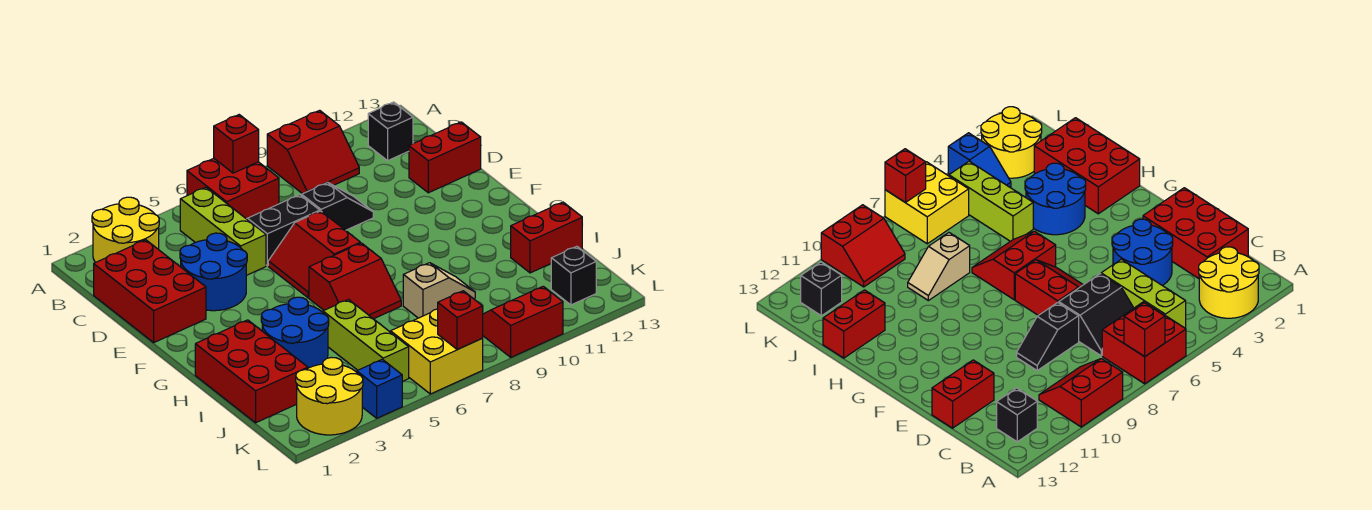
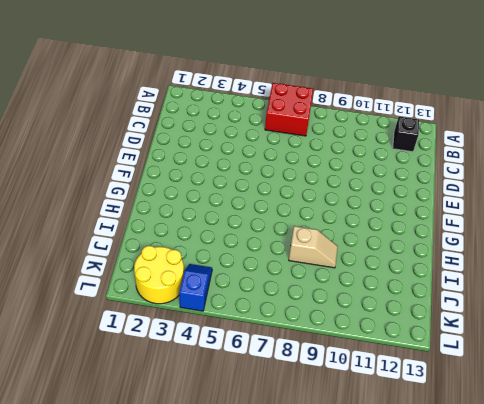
none -> yellow round brick A2:B3 level 1
none -> red slope A9:B10 level 1 top A
none -> lime brick B5:D5 level 1

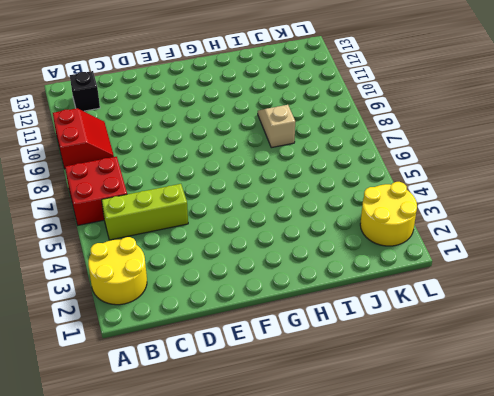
none -> red brick C1:E2 level 1
none -> black slope C6:D7 level 1 top D
none -> blue round brick D3:E4 level 1

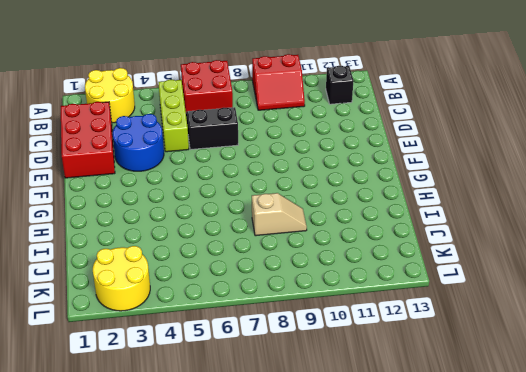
none -> black slope D8:D9 level 1 top 8
none -> red brick D12:D13 level 1
none -> red slope E6:F7 level 1 top 7

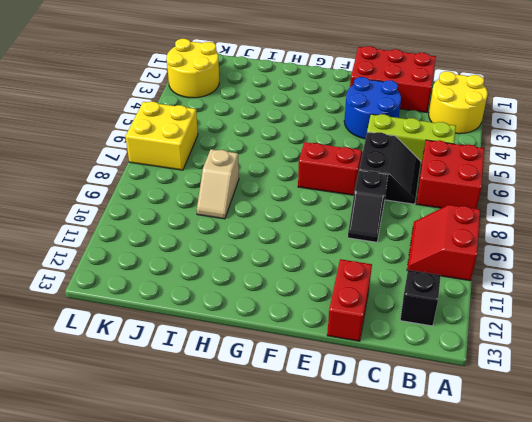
none -> red slope G6:H7 level 1 top G
none -> red brick H1:J2 level 1
none -> blue round brick H3:I4 level 1

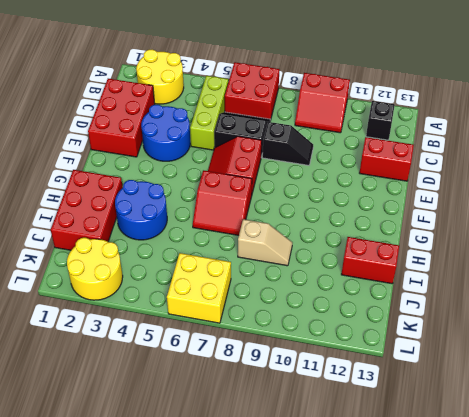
none -> lime brick I5:K5 level 1
none -> blue slope K4:L4 level 1 top L
none -> red slope K9:L10 level 1 top L

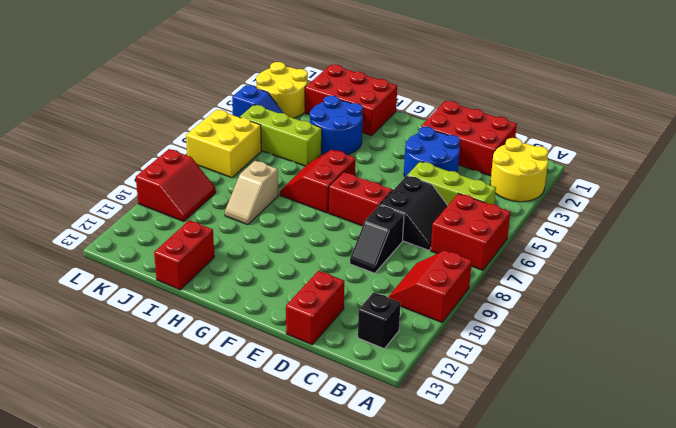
none -> black brick K12 level 1
none -> red brick A7 level 2
none -> red brick L7 level 2

